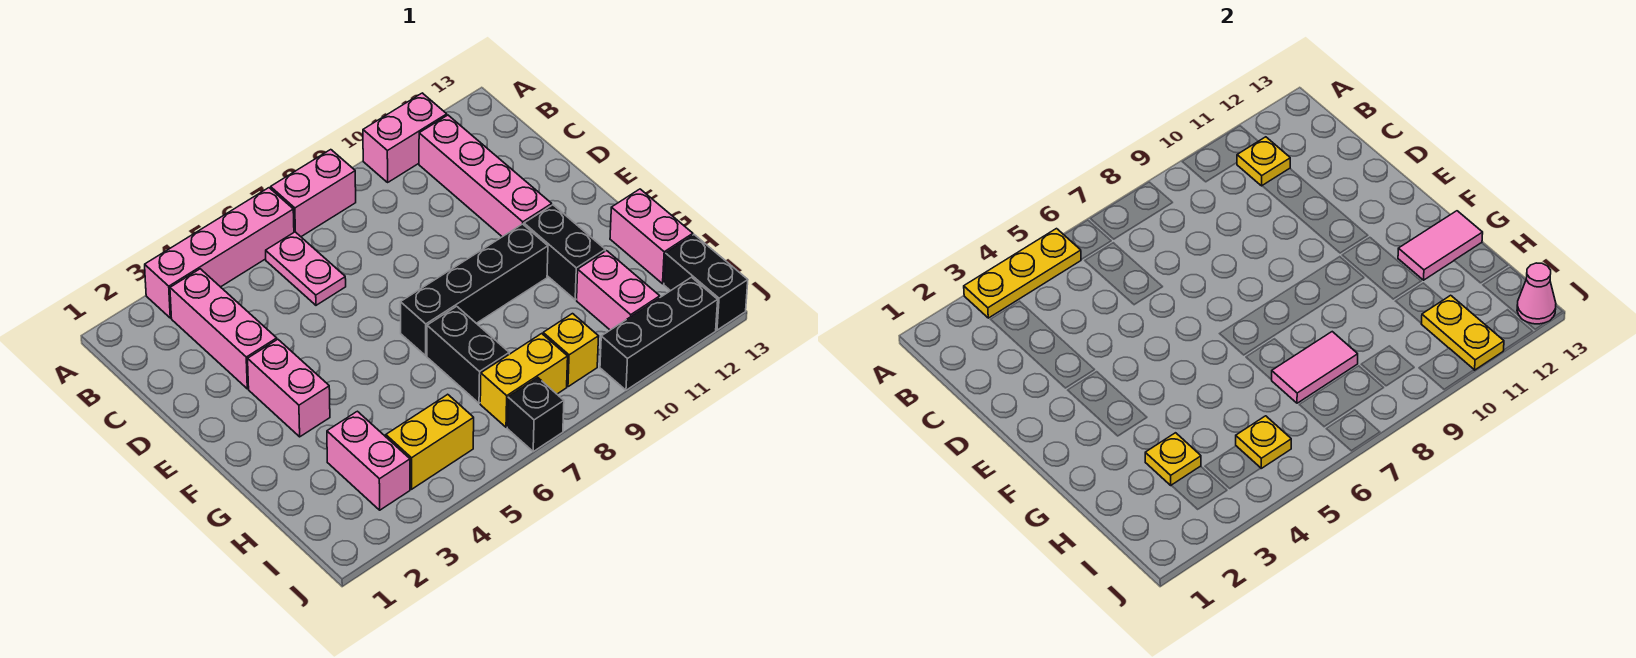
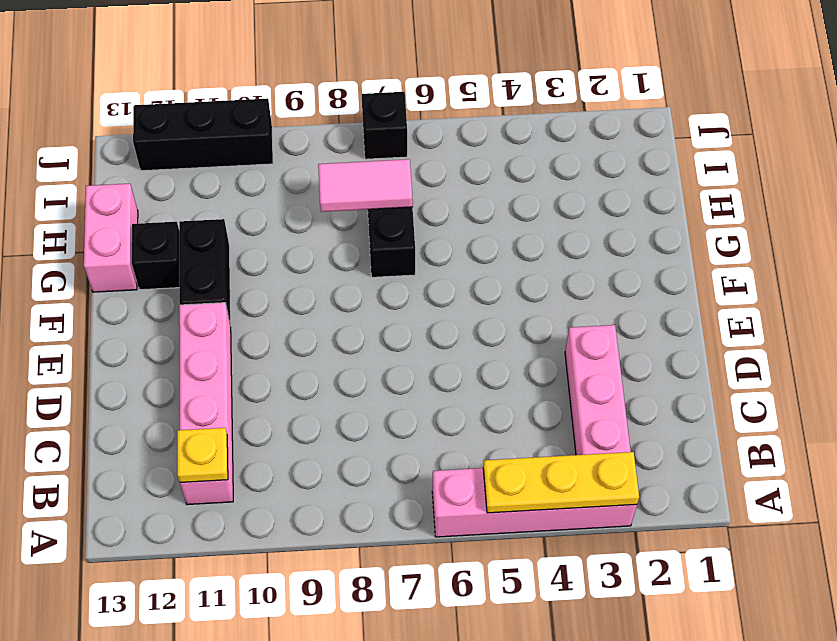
black brick G12 level 1 -> none
none -> pink brick A7:A8 level 1
none -> pink brick A10:A11 level 1
none -> pink plate B6:C6 level 1

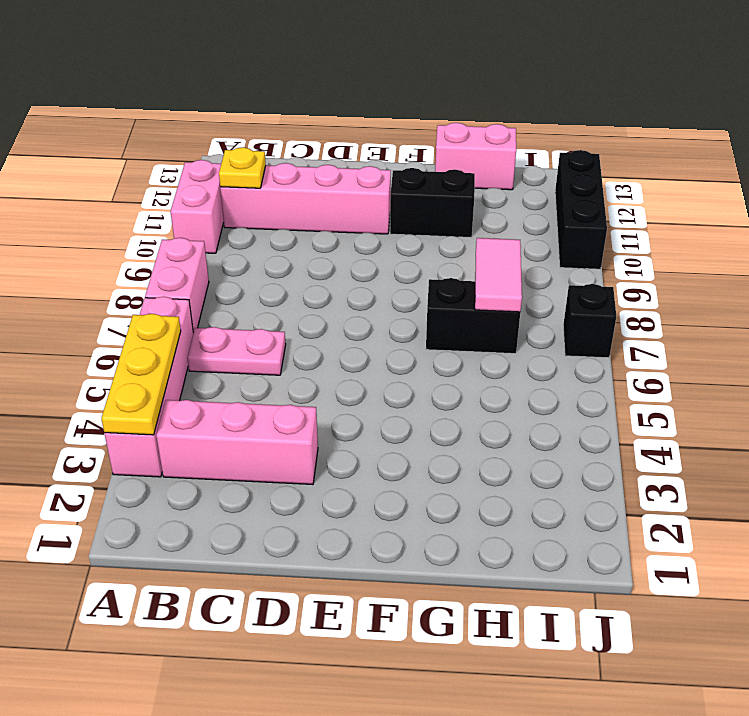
none -> pink brick E3:F3 level 1
none -> black brick F7:F10 level 1
none -> pink brick H3:I3 level 1

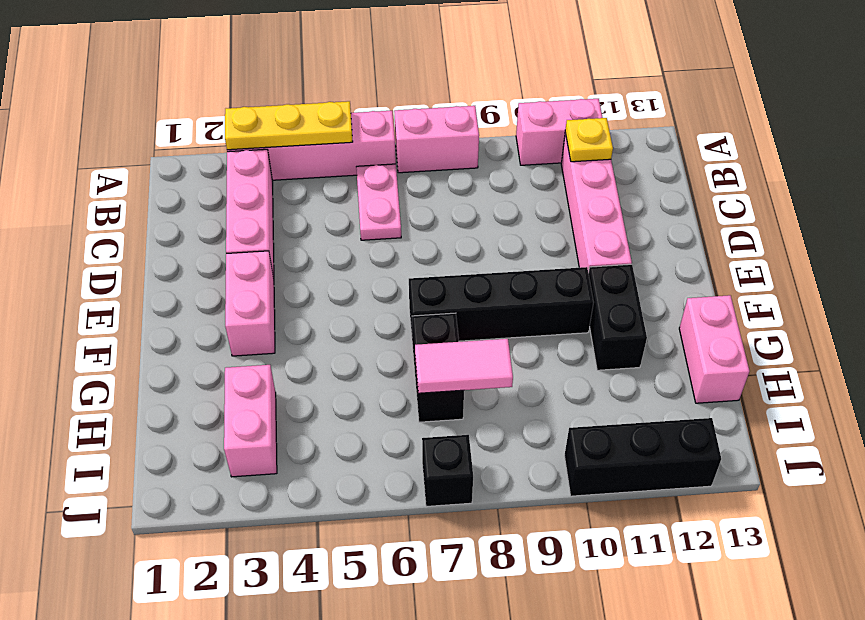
none -> pink brick H11:I11 level 1
none -> yellow brick I4:I5 level 1
none -> yellow brick I7:I8 level 1

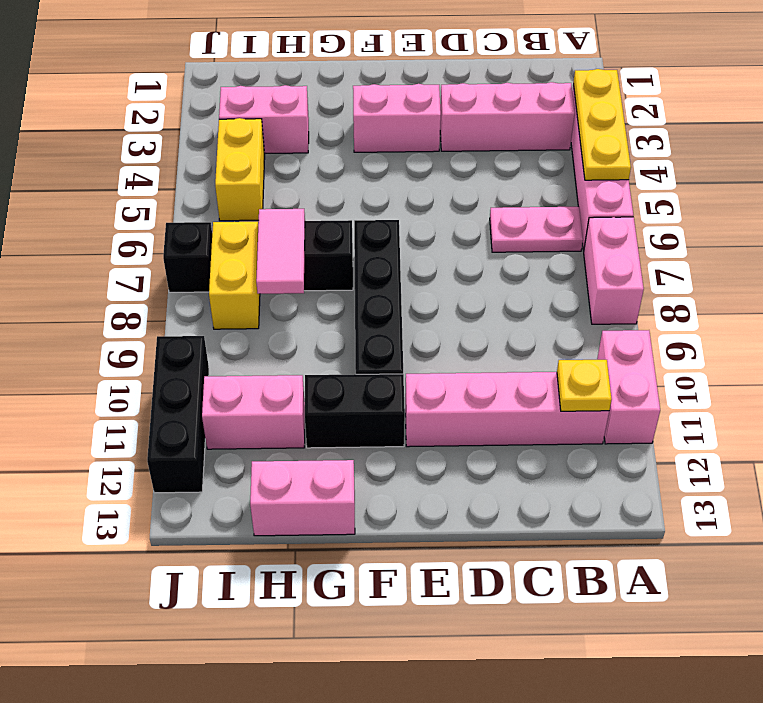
none -> yellow brick I9 level 1
none -> black brick I13:J13 level 1
none -> pink tile G12:G13 level 2

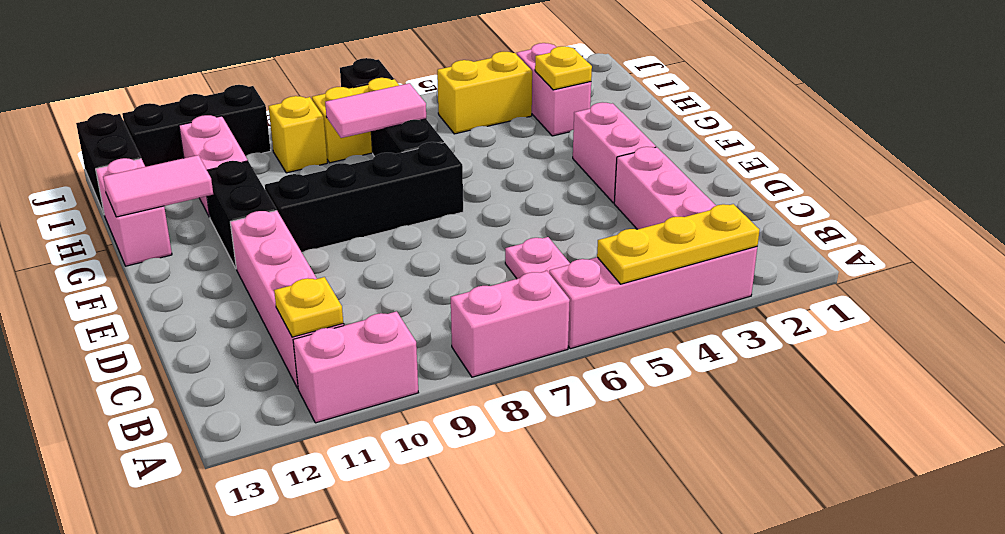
none -> yellow plate I5 level 2
none -> yellow plate I11:J11 level 2
none -> pink cone J13 level 2

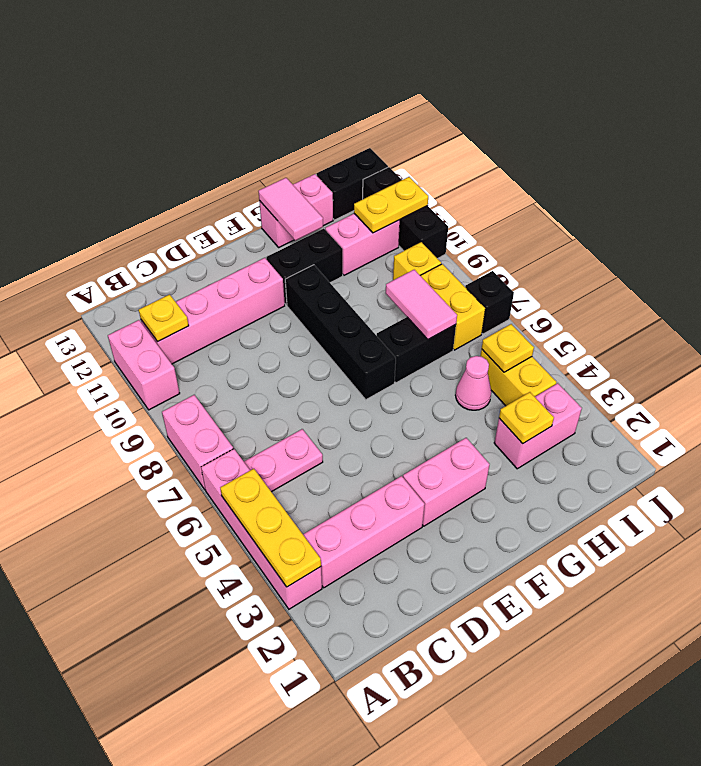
pink cone H5 level 1 -> pink cone J13 level 2

